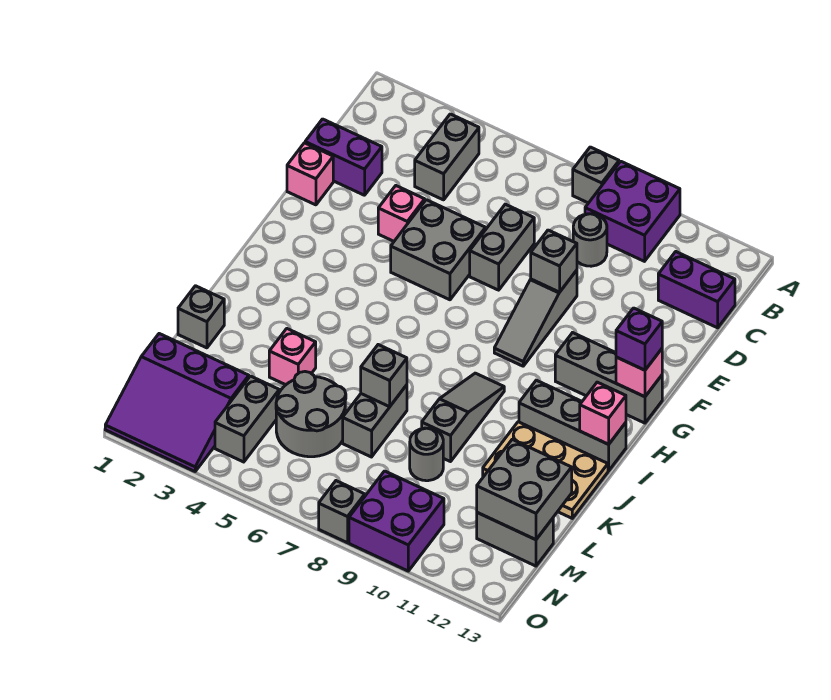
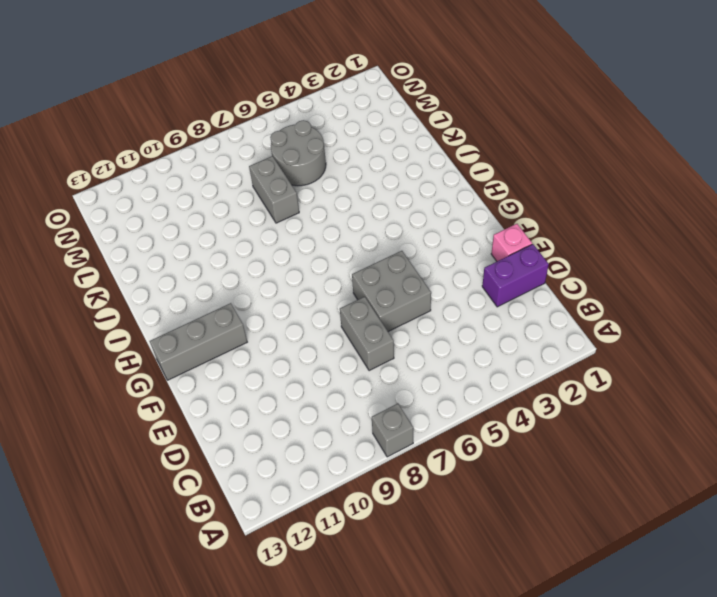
none -> purple brick A9:B10 level 1
none -> grey brick B4:C4 level 1
none -> grey round brick C9 level 1
none -> purple brick C12:C13 level 1

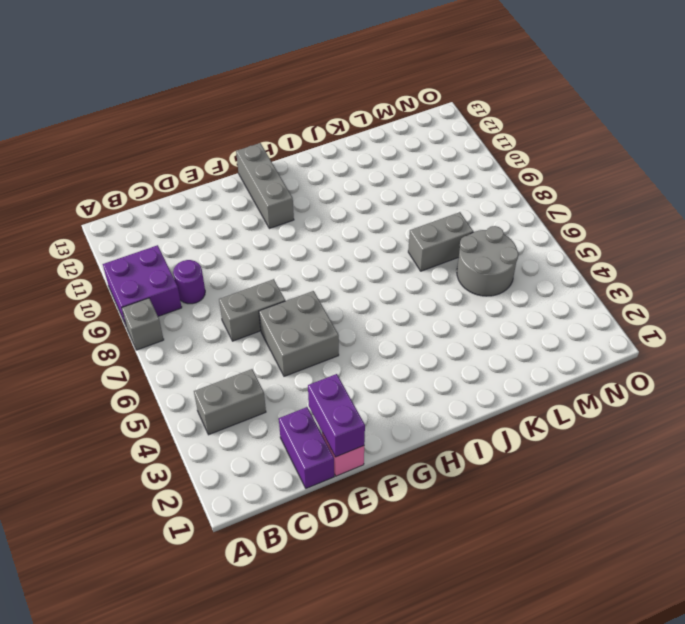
purple round brick C9 level 1 -> grey round brick C9 level 1
purple brick E1:E2 level 2 -> purple brick C12:C13 level 1
none -> pink brick E4 level 1
none -> grey slope E9:G9 level 1 top E
none -> grey slope I9:K9 level 1 top K
none -> grey brick I11:I13 level 1

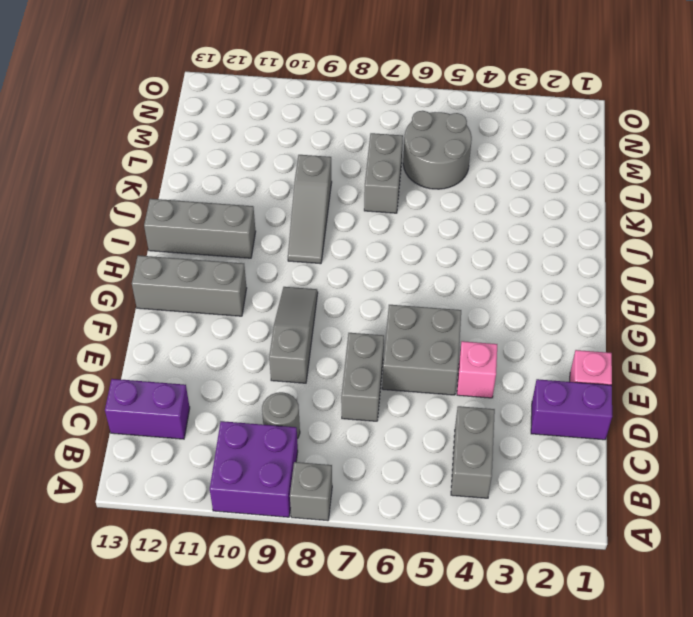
none -> tan plate J11:K13 level 1
none -> grey brick K1 level 1
none -> pink brick K4 level 1
none -> grey round brick L9 level 1

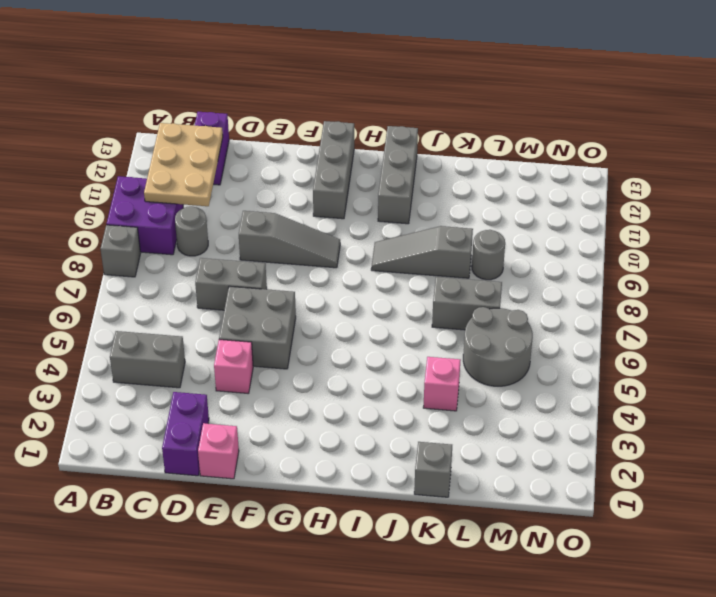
tan plate B10:C12 level 2 -> tan plate J11:K13 level 1
none -> purple slope M1:O3 level 1 top M
none -> grey brick M4:N4 level 1
none -> grey brick M12:M13 level 1
none -> purple brick N9:O10 level 1

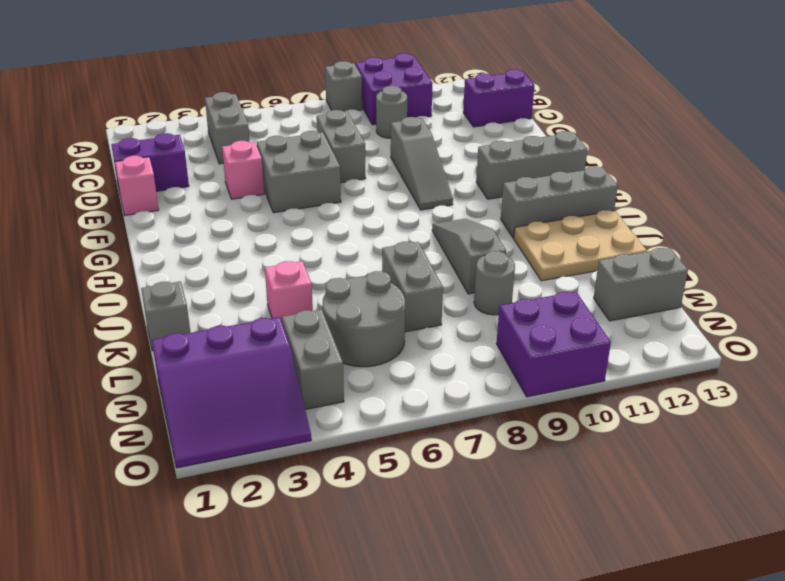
none -> grey brick O8 level 1
none -> grey brick E9 level 2
none -> pink brick G13 level 2
none -> pink brick I13 level 2

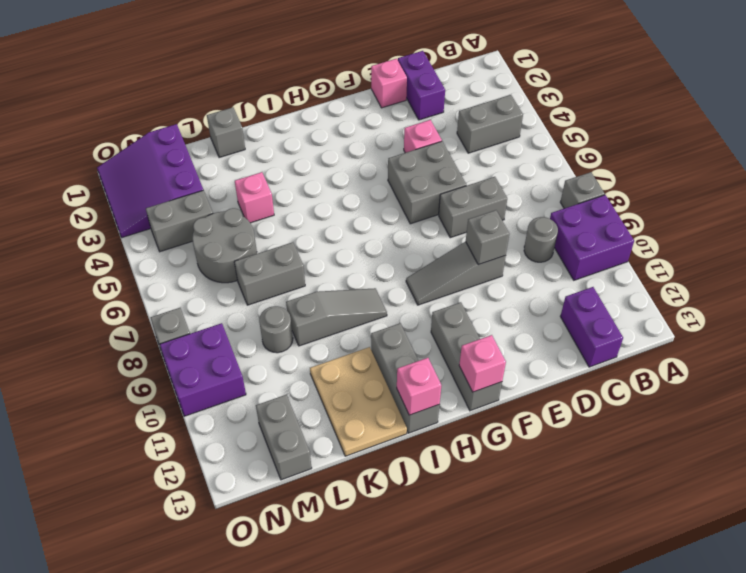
none -> grey brick K7 level 2
none -> grey brick L12:M13 level 2
none -> purple brick G13 level 3

